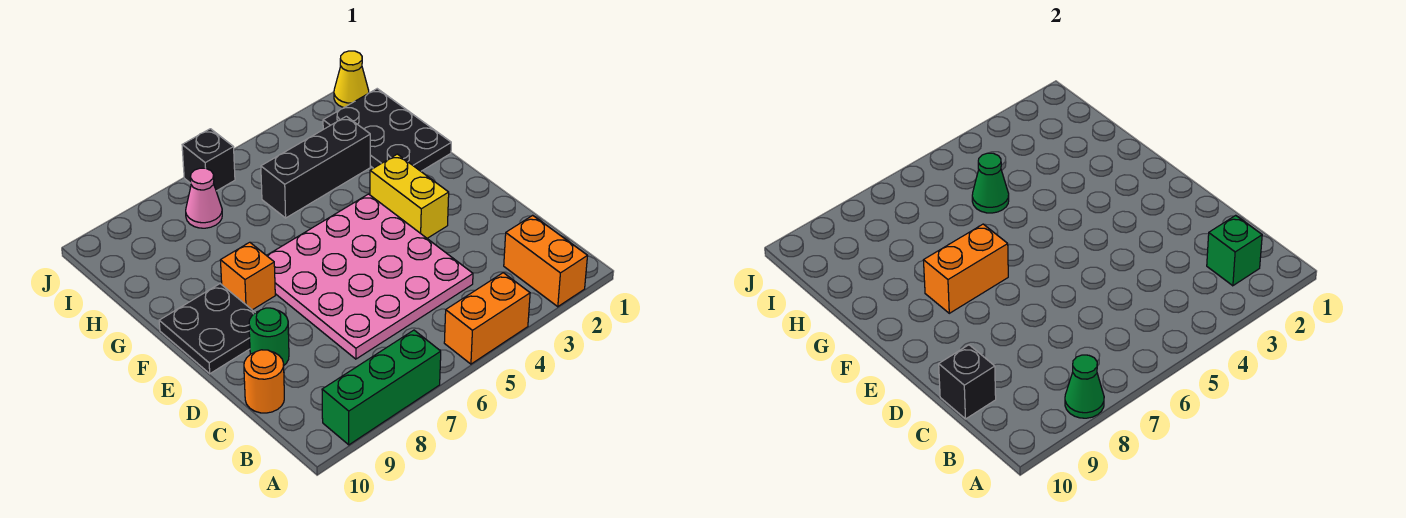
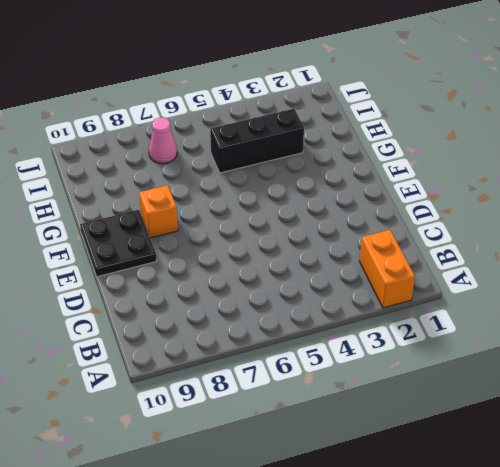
none -> orange brick A4:A5 level 1
none -> green brick A7:A9 level 1
none -> pink plate C4:F7 level 1

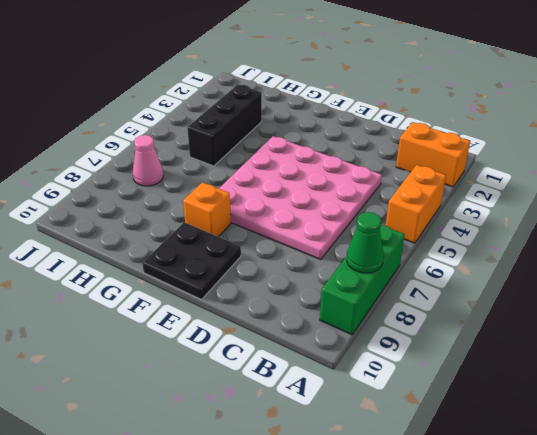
none -> orange round brick C10 level 1
none -> green round brick D9 level 1
none -> yellow brick E3:F3 level 1

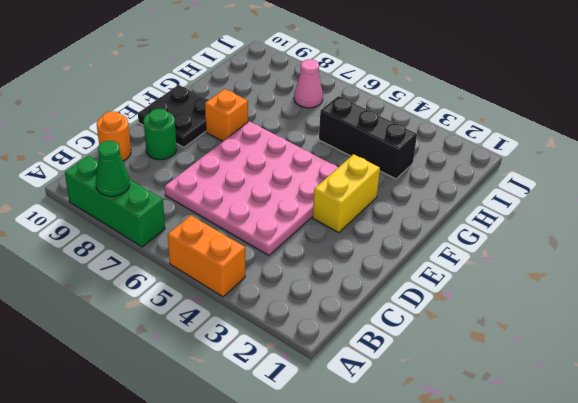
none -> orange brick A2:B2 level 1
none -> black plate G1:I2 level 1
none -> yellow cone J1 level 1

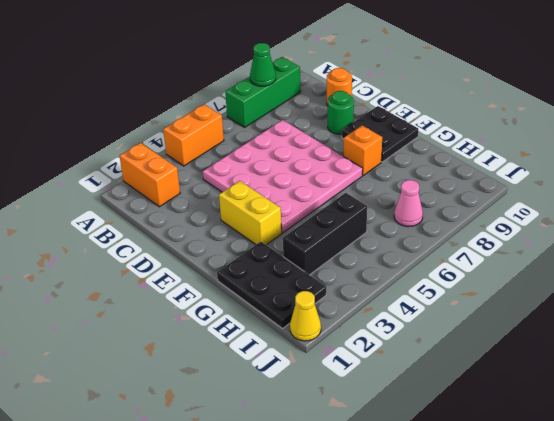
none -> black brick J6 level 1
none -> green brick B2 level 2
none -> black brick C10 level 2

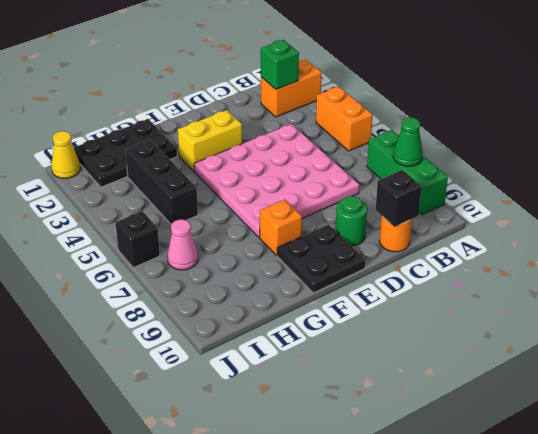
none -> orange brick F7:F8 level 2
none -> green cone H5 level 2

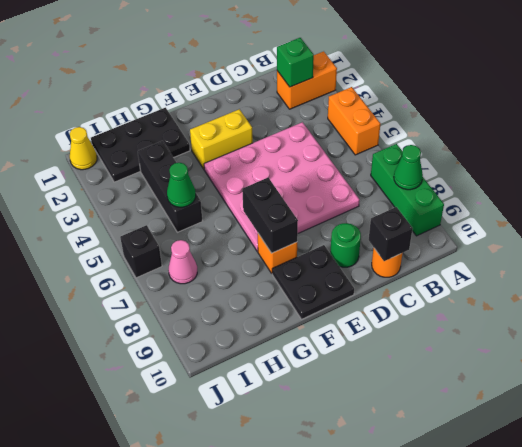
black brick F7:F8 level 2 -> orange brick F7:F8 level 2

